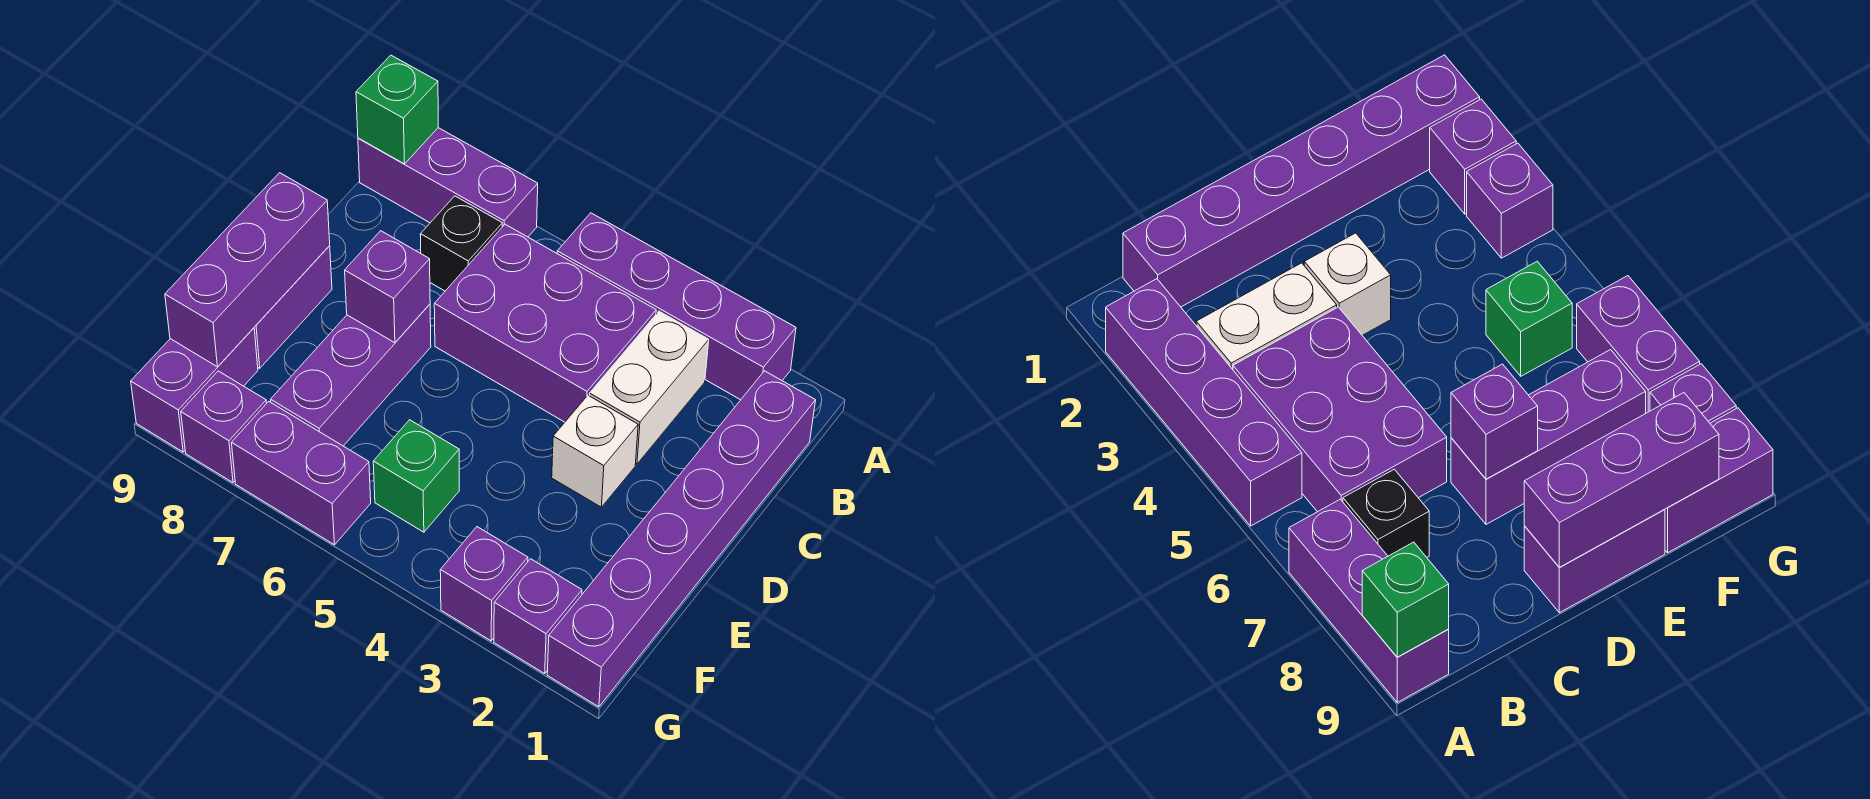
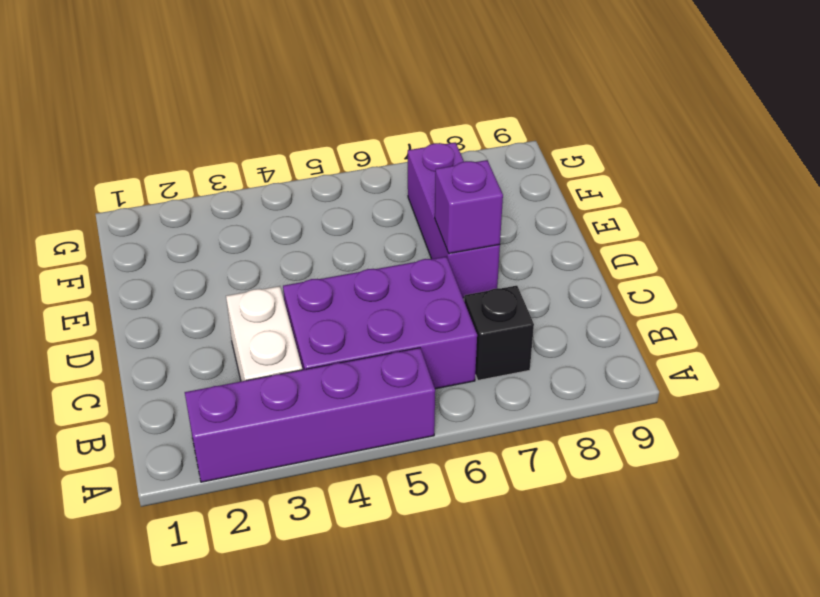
none -> purple brick A7:A9 level 1
none -> purple brick B1:G1 level 1
none -> white brick D3 level 1

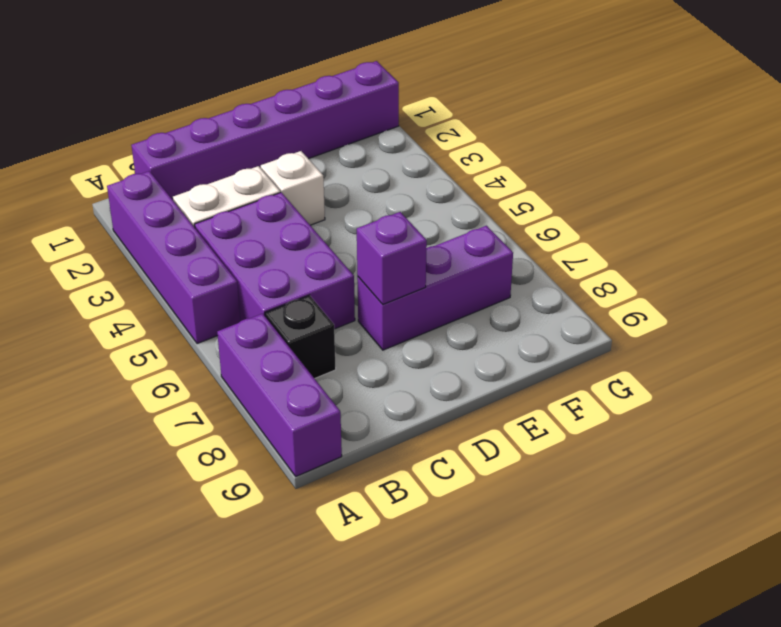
none -> purple brick D9:E9 level 1
none -> green brick F5 level 1
none -> purple brick F9:G9 level 1

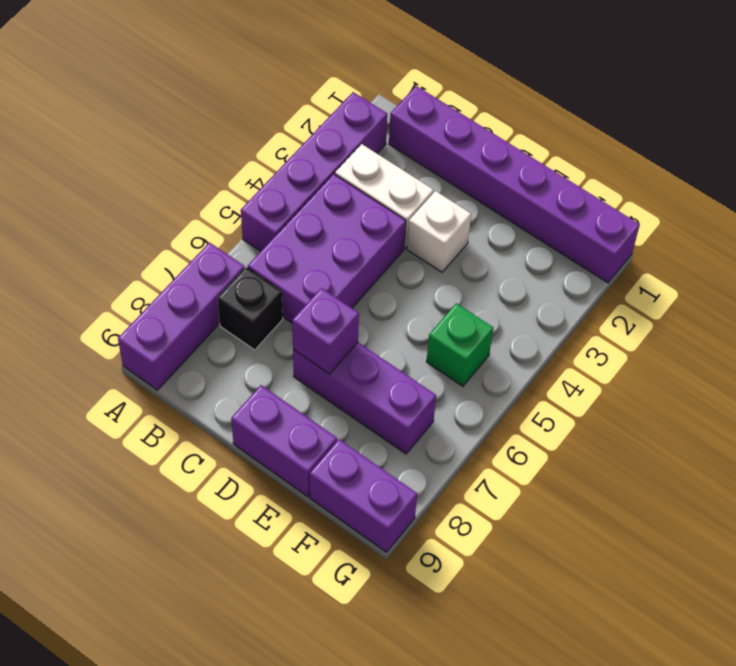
none -> purple brick G2 level 1
none -> purple brick G3 level 1
none -> purple brick G6:G7 level 1

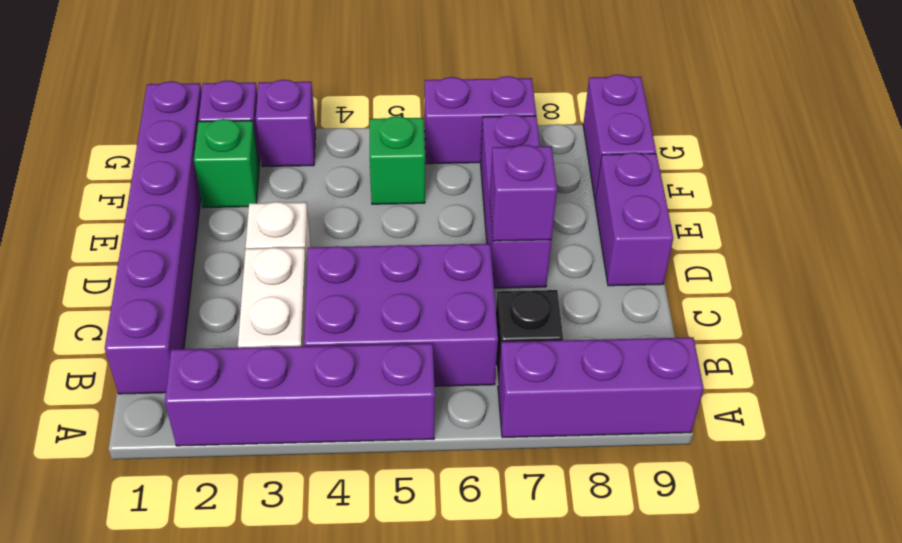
green brick F2 level 1 -> green brick A9 level 2
none -> purple brick G8 level 1
none -> purple brick D9:F9 level 2

